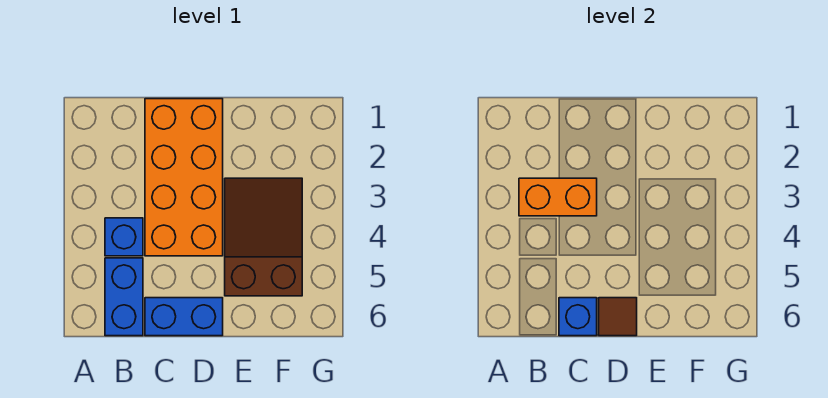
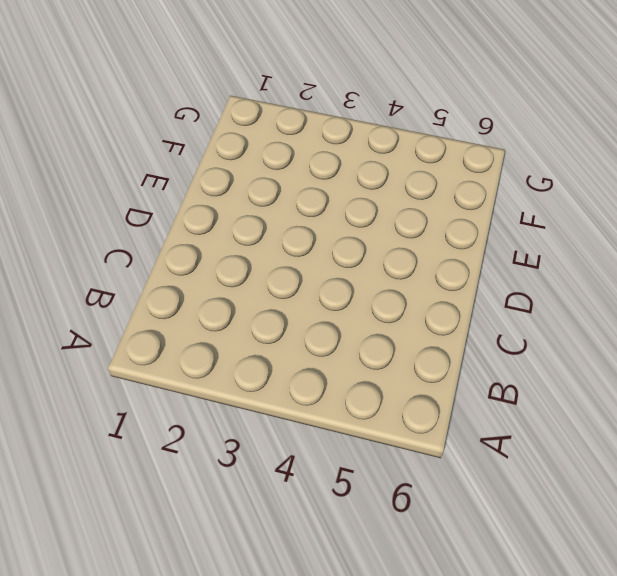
none -> blue brick B4 level 1
none -> blue brick B5:B6 level 1

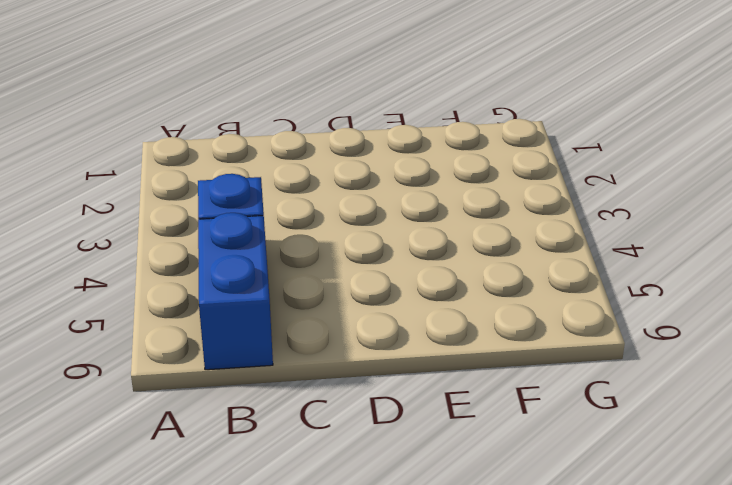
none -> orange brick C1:D4 level 1
none -> blue brick C6:D6 level 1

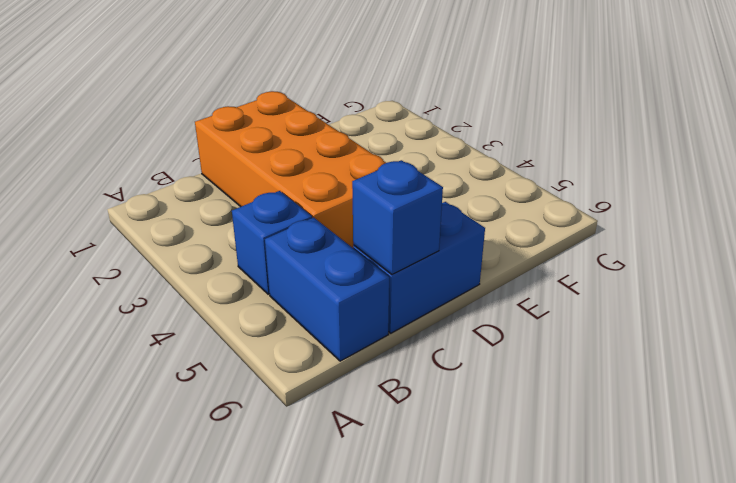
none -> brown slope E3:F5 level 1 top 5
none -> orange brick B3:C3 level 2

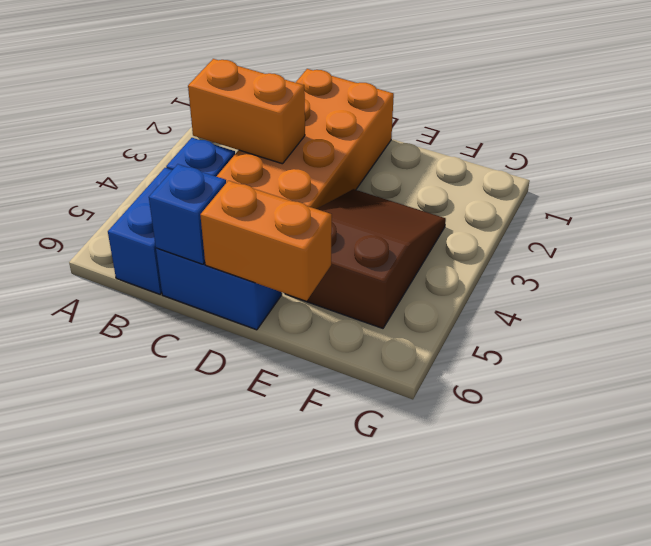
orange brick D6:E6 level 2 -> brown tile D6 level 2

